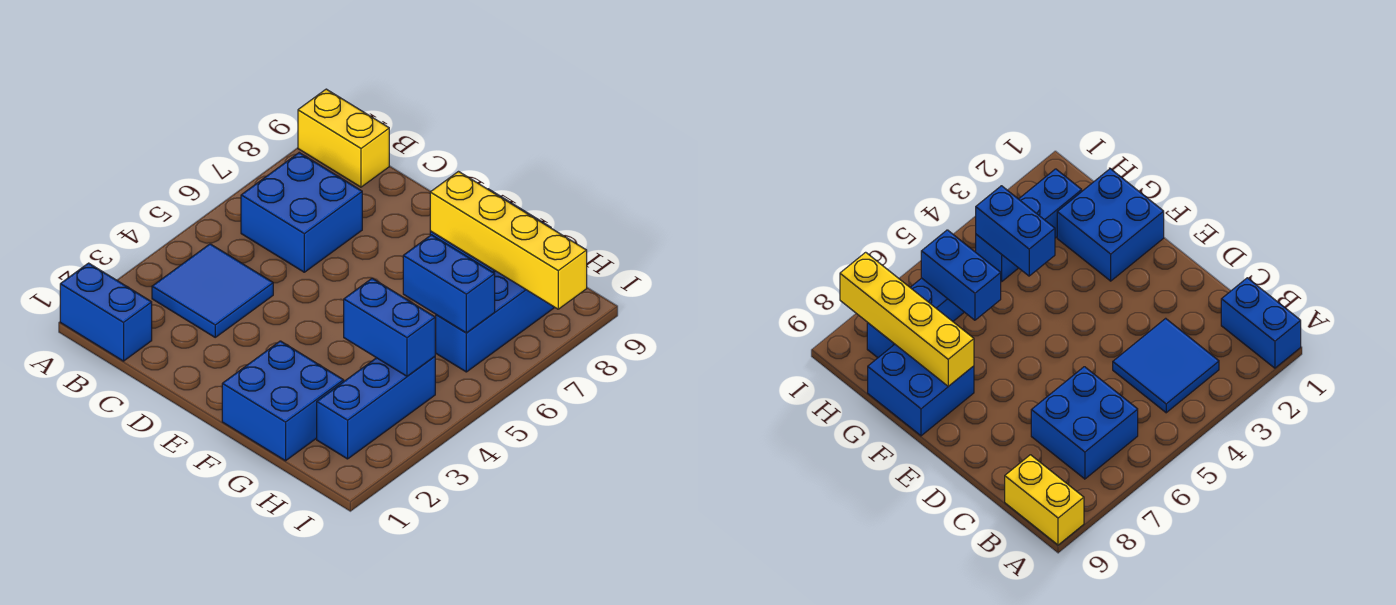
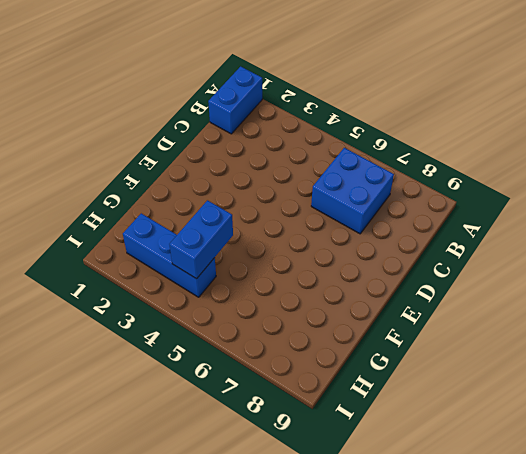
none -> yellow brick A9:B9 level 1
none -> blue tile B3:C4 level 1

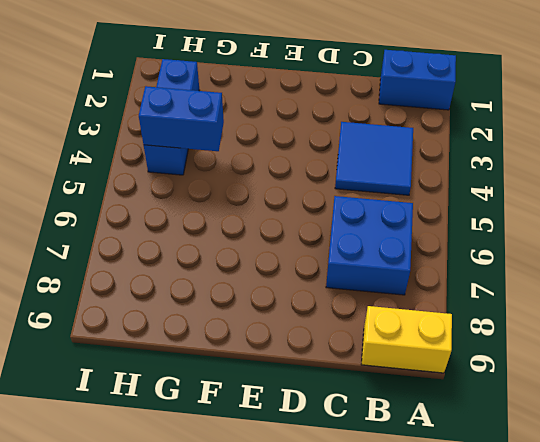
none -> blue brick F1:G2 level 1
none -> blue brick F8:G9 level 1

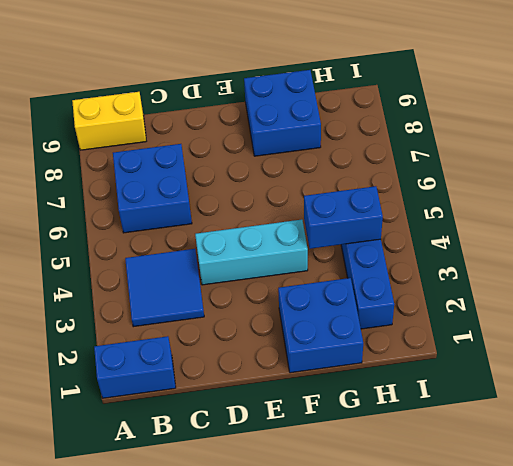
cyan brick D4:F4 level 1 -> none
none -> blue brick H6:H8 level 1
none -> yellow brick F8:I8 level 2

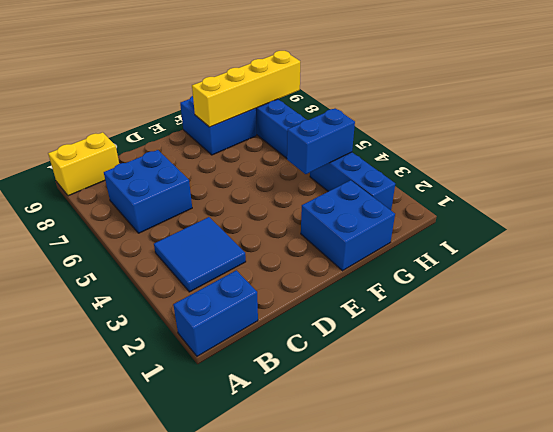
none -> blue brick G6:H6 level 2

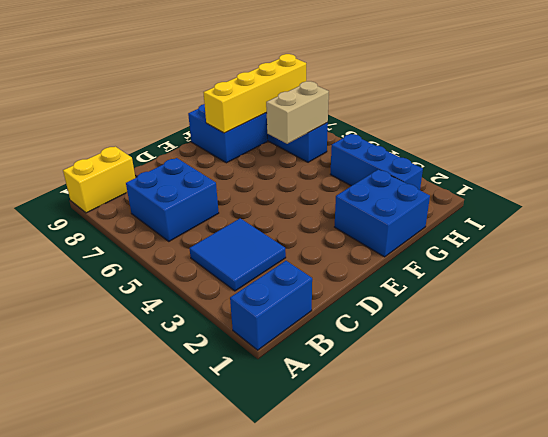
tan brick G6:H6 level 2 -> blue brick G6:H6 level 2
none -> blue brick G4:H4 level 2

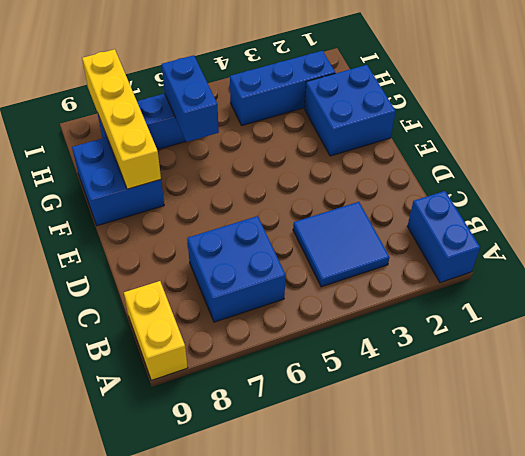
none -> blue brick G4:H4 level 2

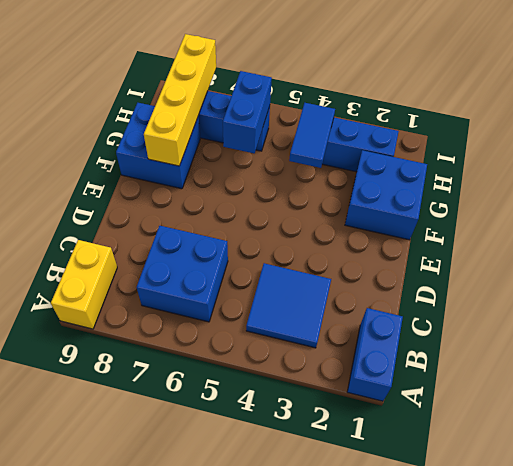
blue tile G4:H4 level 2 -> blue brick G4:H4 level 2

